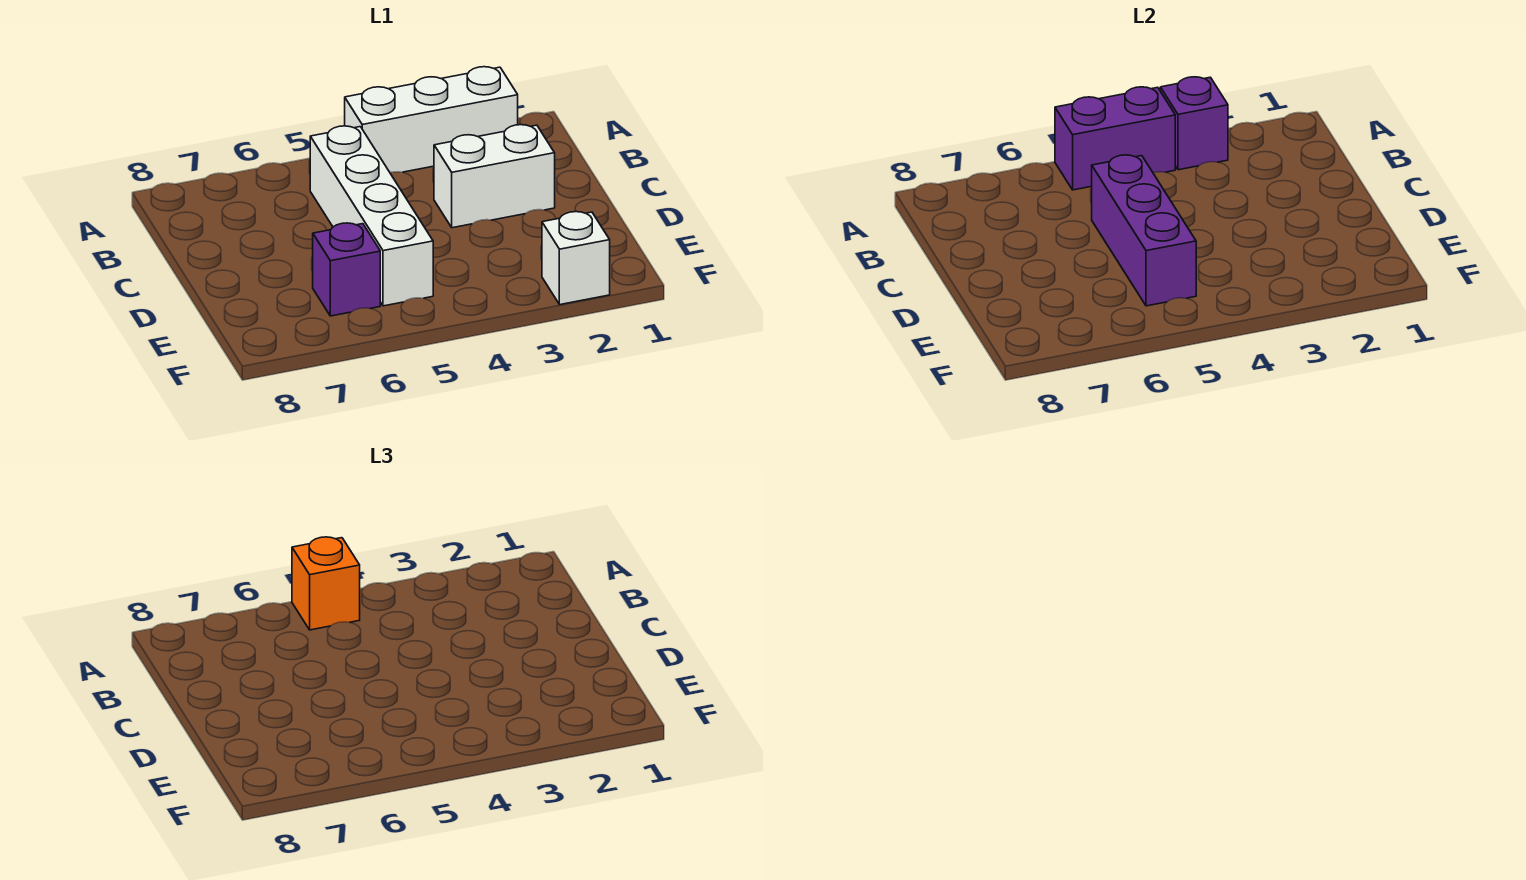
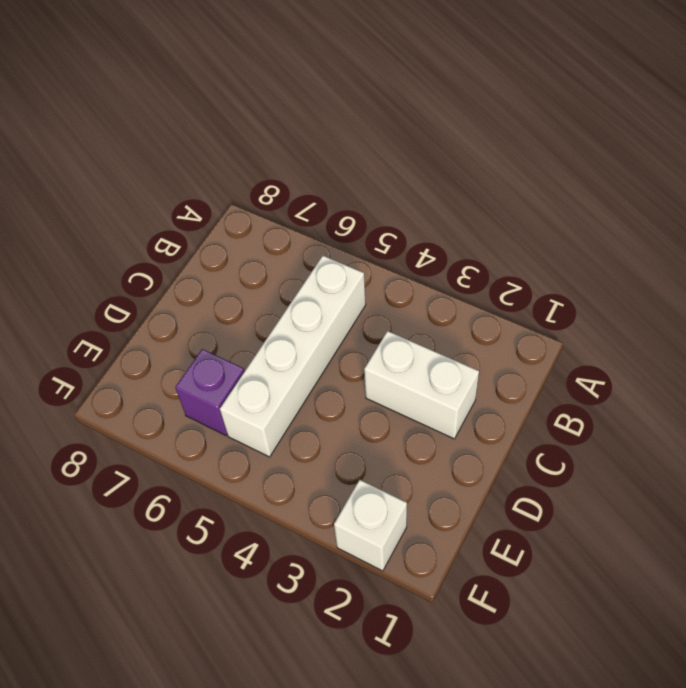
none -> white brick A2:A4 level 1
none -> purple brick A3 level 2

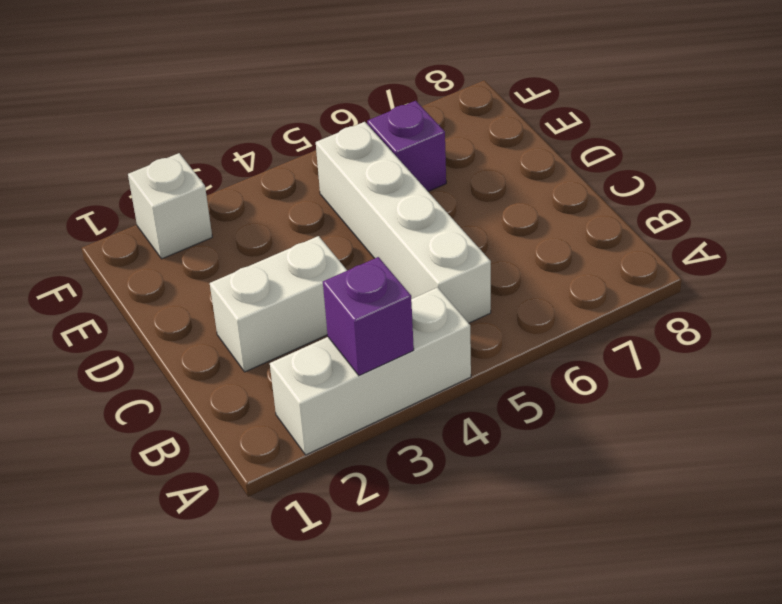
none -> purple brick A4:A5 level 2
none -> purple brick C5:E5 level 2

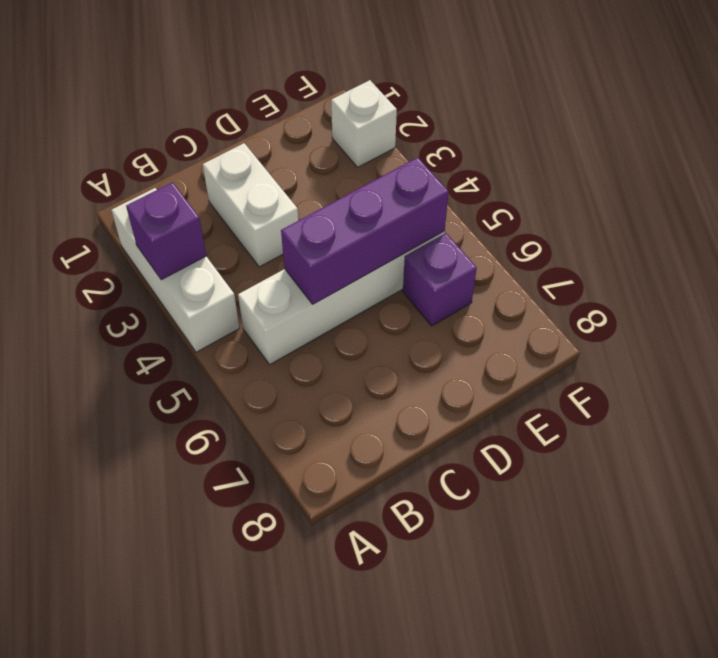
none -> purple brick A4:A5 level 2
none -> orange brick A5 level 3

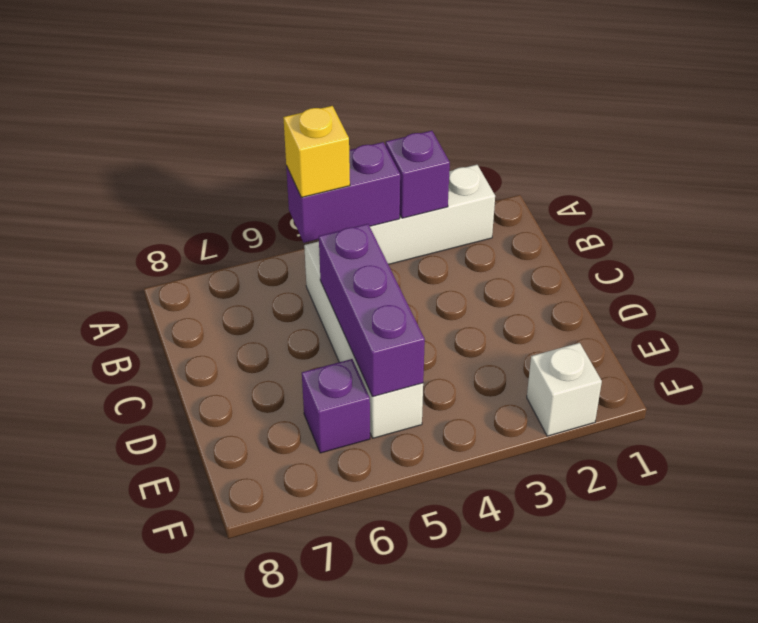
yellow brick A5 level 3 -> orange brick A5 level 3
none -> white brick C2:C3 level 1

